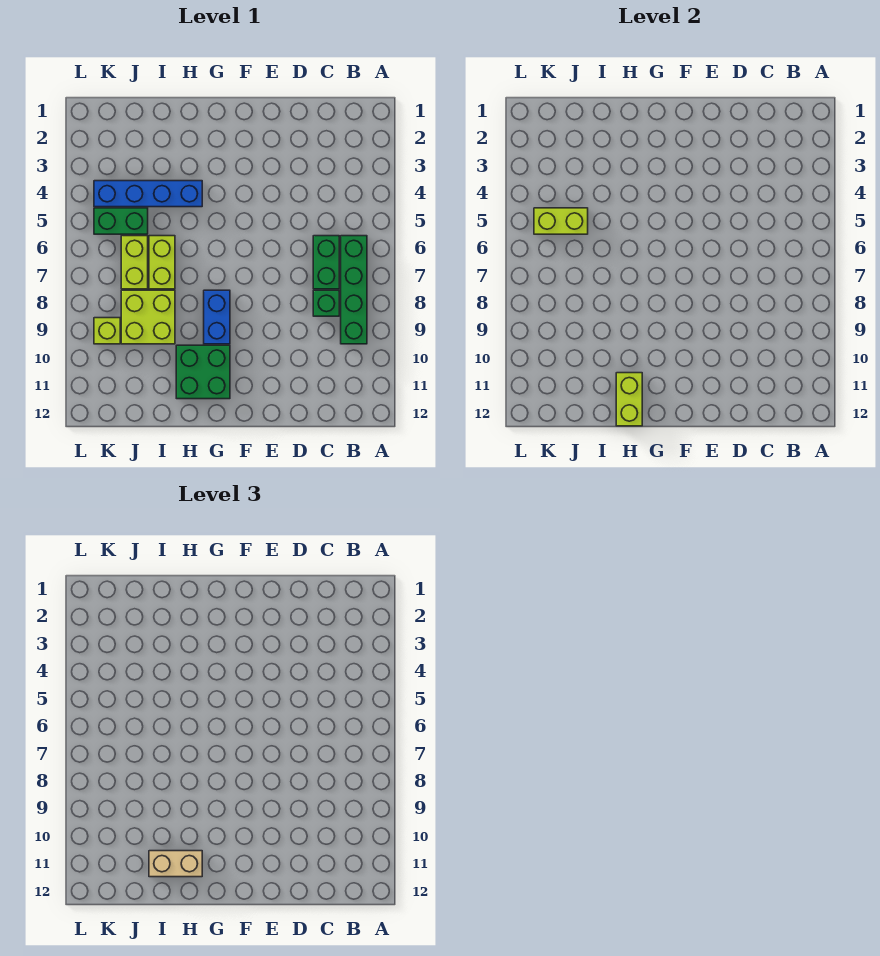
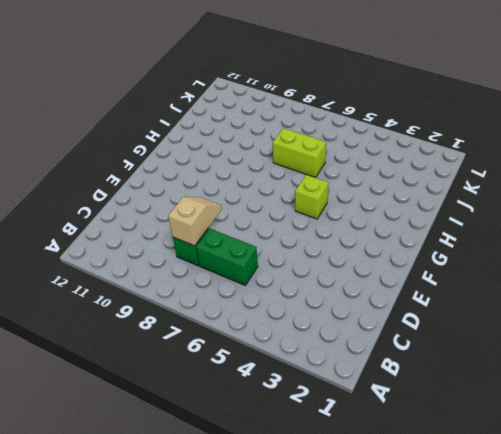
tan slope C8:D8 level 2 top C -> none
lime brick G5 level 1 -> lime brick K9 level 1
none -> green brick B6:B9 level 1
none -> blue brick G8:G9 level 1
none -> green brick G10:H11 level 1

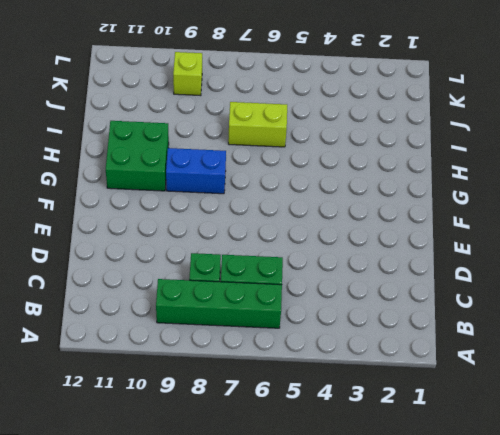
none -> blue brick H4:K4 level 1
none -> lime brick I8:J9 level 1
none -> green brick J5:K5 level 1

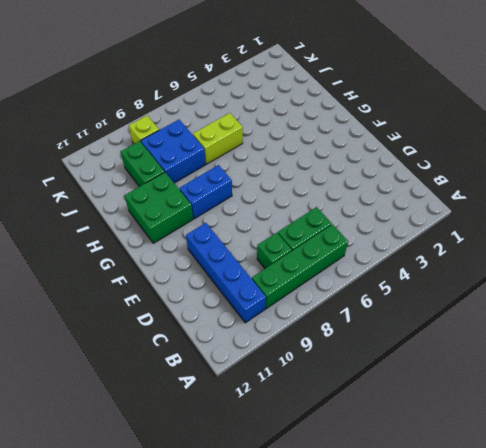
blue brick B10:E10 level 1 -> blue brick H4:K4 level 1
blue brick I8:J9 level 1 -> lime brick I8:J9 level 1
green brick I10:J10 level 1 -> green brick J5:K5 level 1
none -> lime brick J6:J7 level 1
none -> lime brick H11:H12 level 2
none -> lime brick J5:K5 level 2

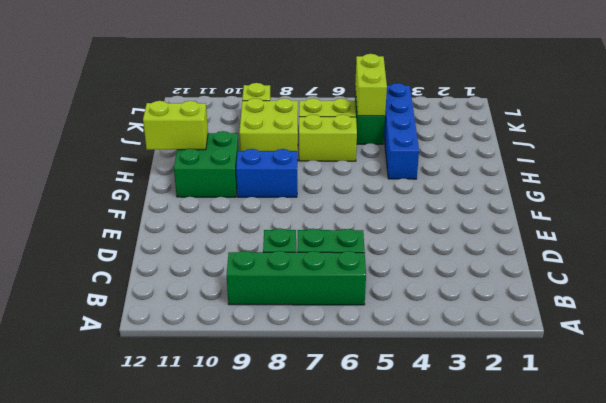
none -> tan brick H11:I11 level 3

